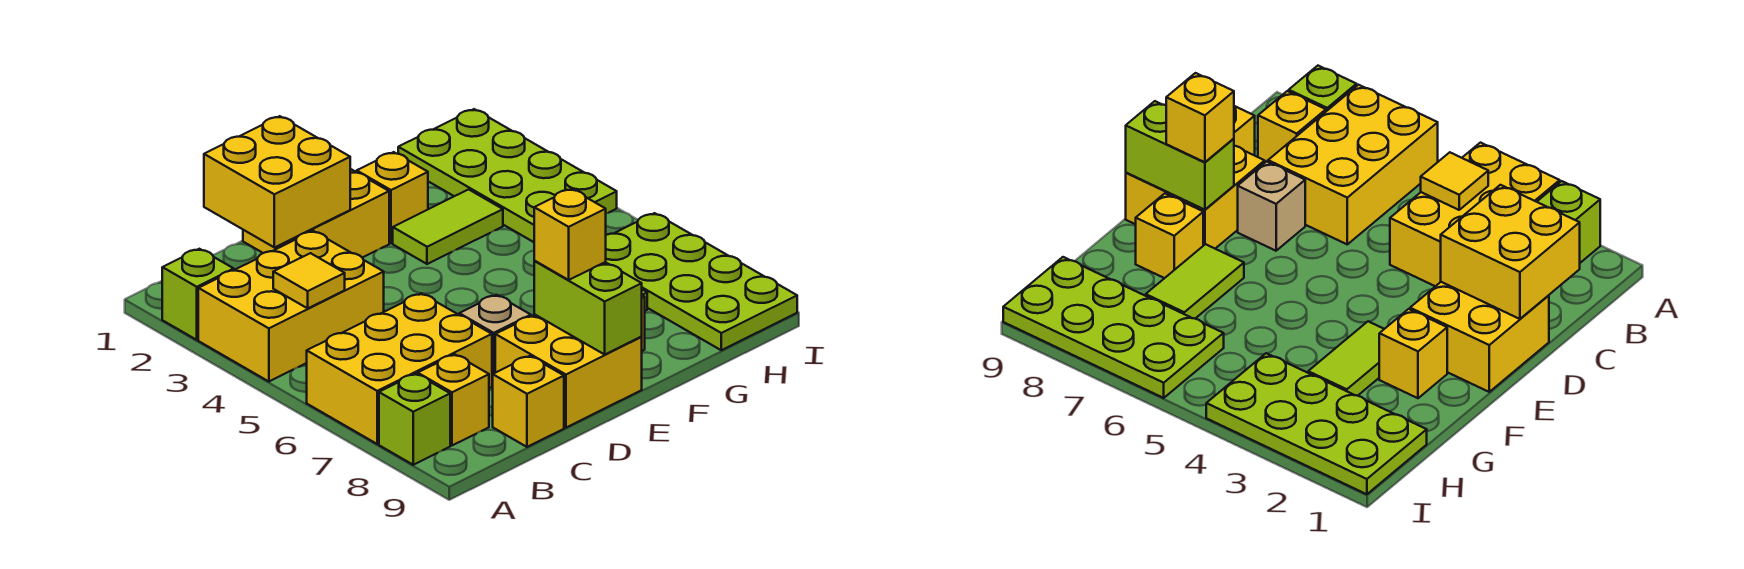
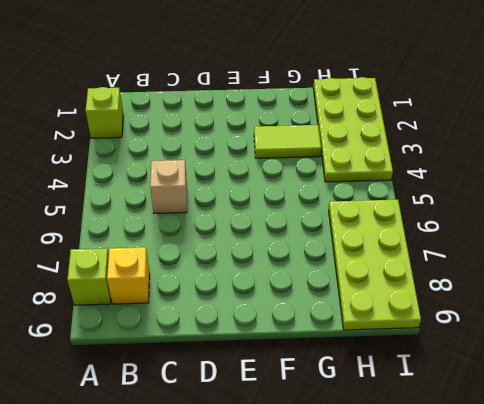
tan brick C5 level 1 -> tan brick D7 level 1
none -> yellow brick A3:C4 level 1
none -> yellow brick A6:C7 level 1
none -> yellow brick C9 level 1

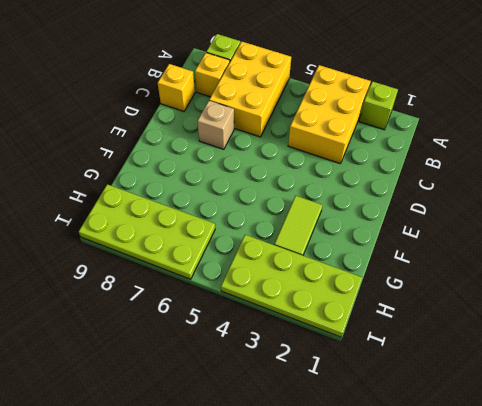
none -> yellow brick D1:E2 level 1
none -> yellow brick D8:E9 level 1
none -> yellow brick F2 level 1

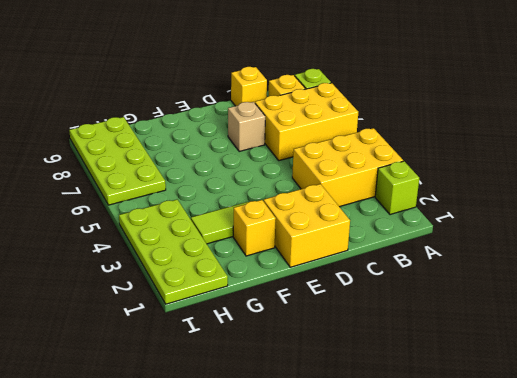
none -> yellow brick D8:E9 level 1
none -> lime tile F7:G7 level 1
none -> yellow brick F8 level 1

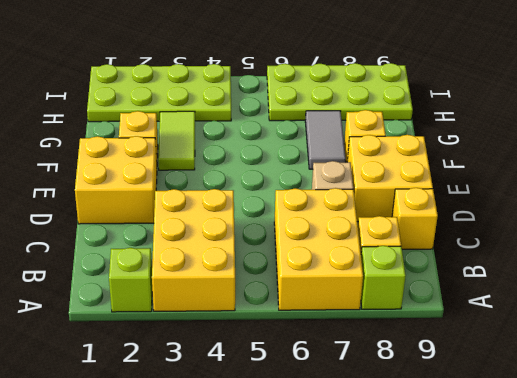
grey tile F7:G7 level 1 -> lime tile F7:G7 level 1
none -> yellow tile B4 level 2
none -> yellow brick C1:D2 level 2
none -> lime brick E8:E9 level 2

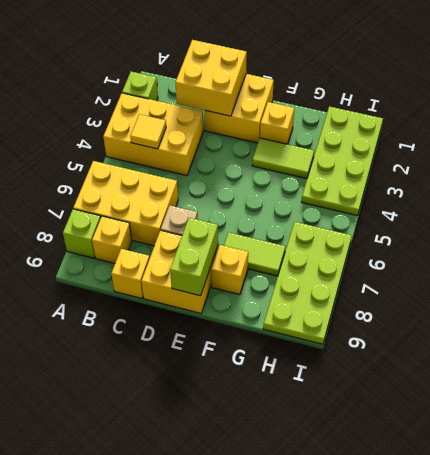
none -> yellow brick E8 level 3

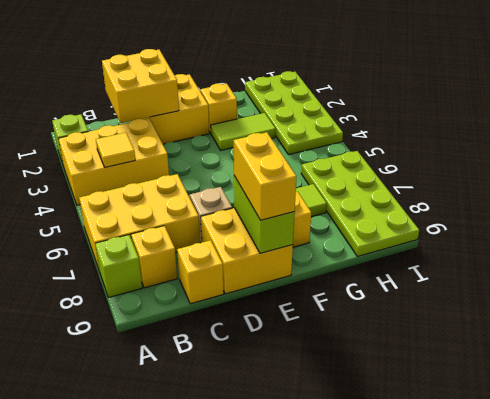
yellow brick E8:E9 level 3 -> yellow brick E8 level 3

